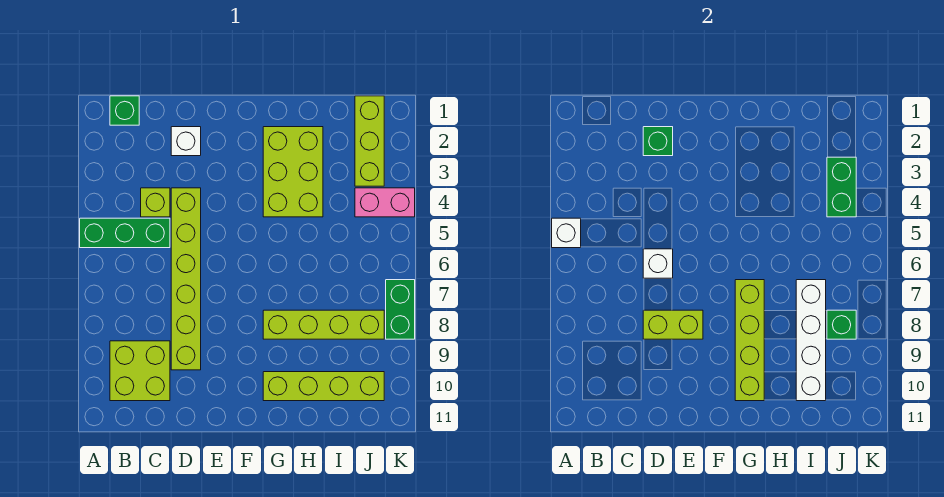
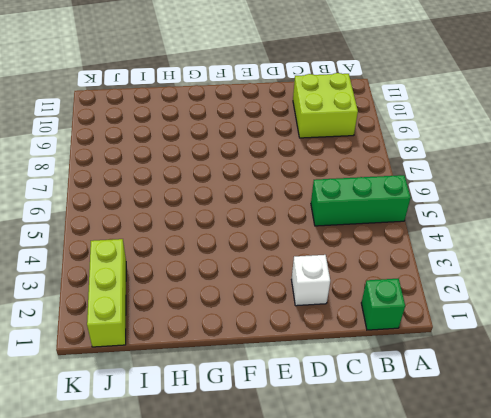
none -> lime brick C4 level 1
none -> lime brick D4:D9 level 1
none -> lime brick G2:H4 level 1

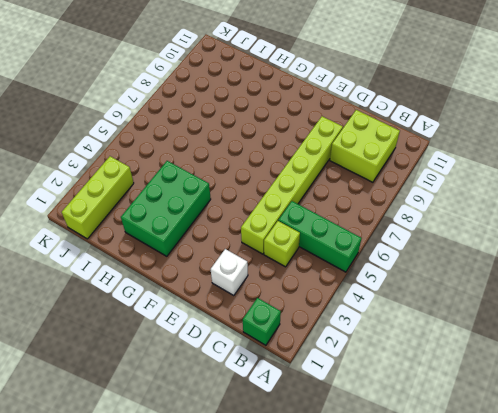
green brick G2:H4 level 1 -> lime brick G2:H4 level 1
none -> lime brick G8:J8 level 1
none -> lime brick G10:J10 level 1
none -> pink brick J4:K4 level 1

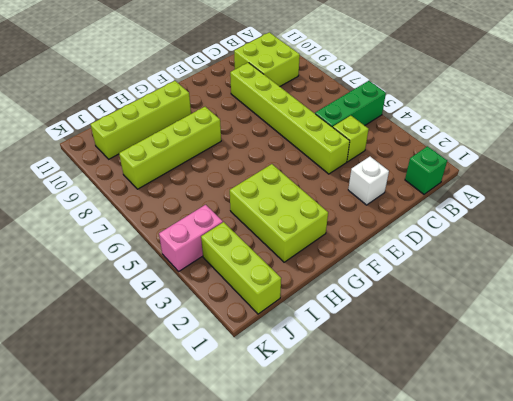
none -> green brick K7:K8 level 1
none -> white brick A5 level 2
none -> green brick D2 level 2

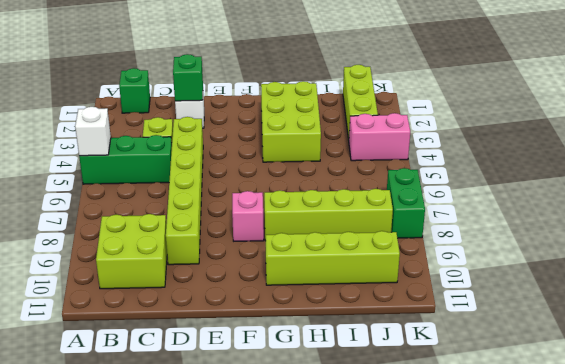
pink brick F8 level 1 -> none
none -> white brick D6 level 2
none -> lime brick D8:E8 level 2
none -> lime brick G7:G10 level 2

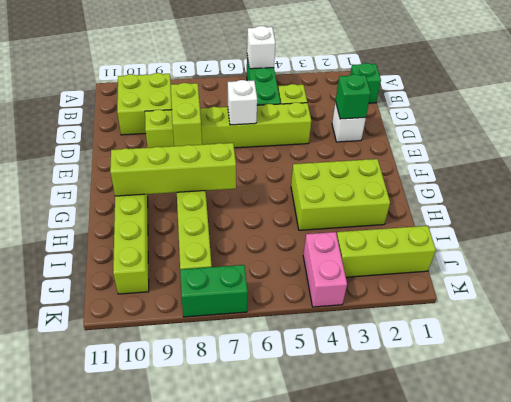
none -> white brick I7:I10 level 2
none -> green brick J3:J4 level 2
none -> green brick J8 level 2

